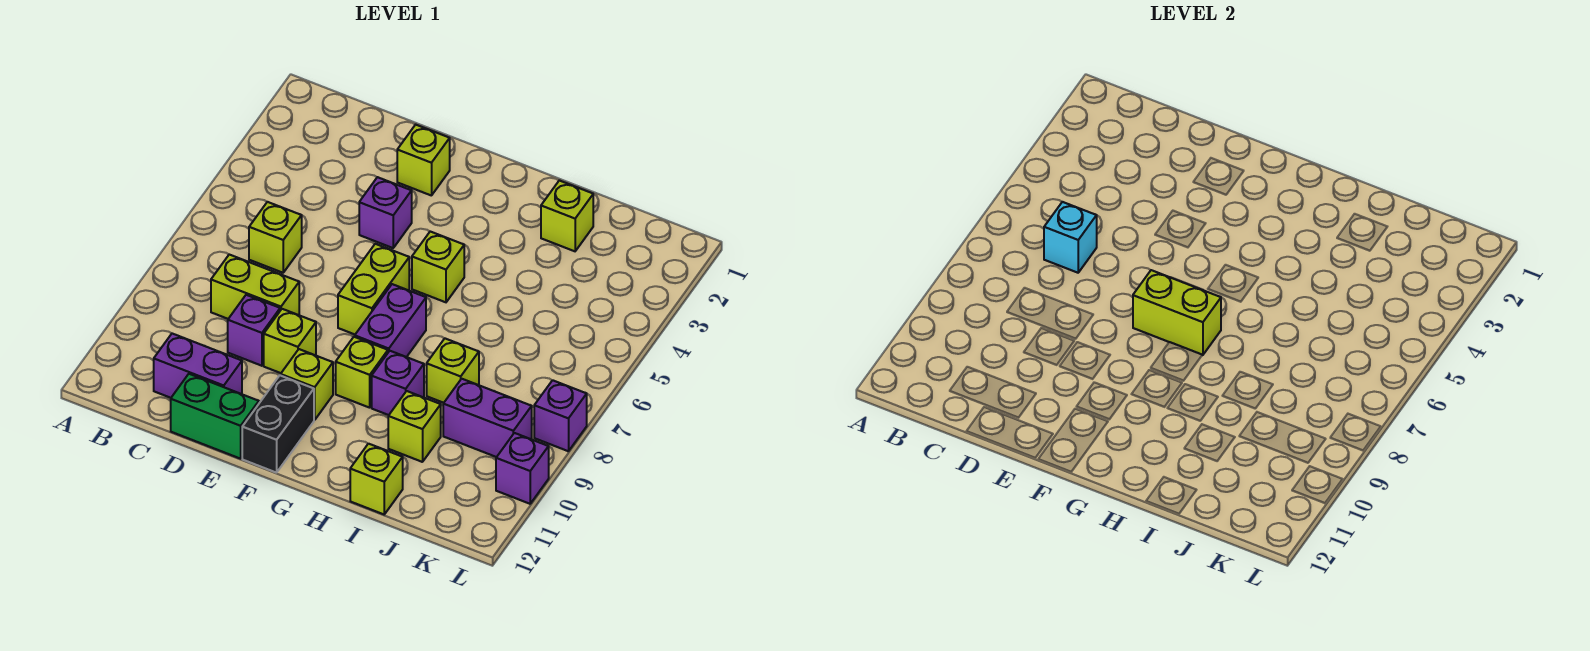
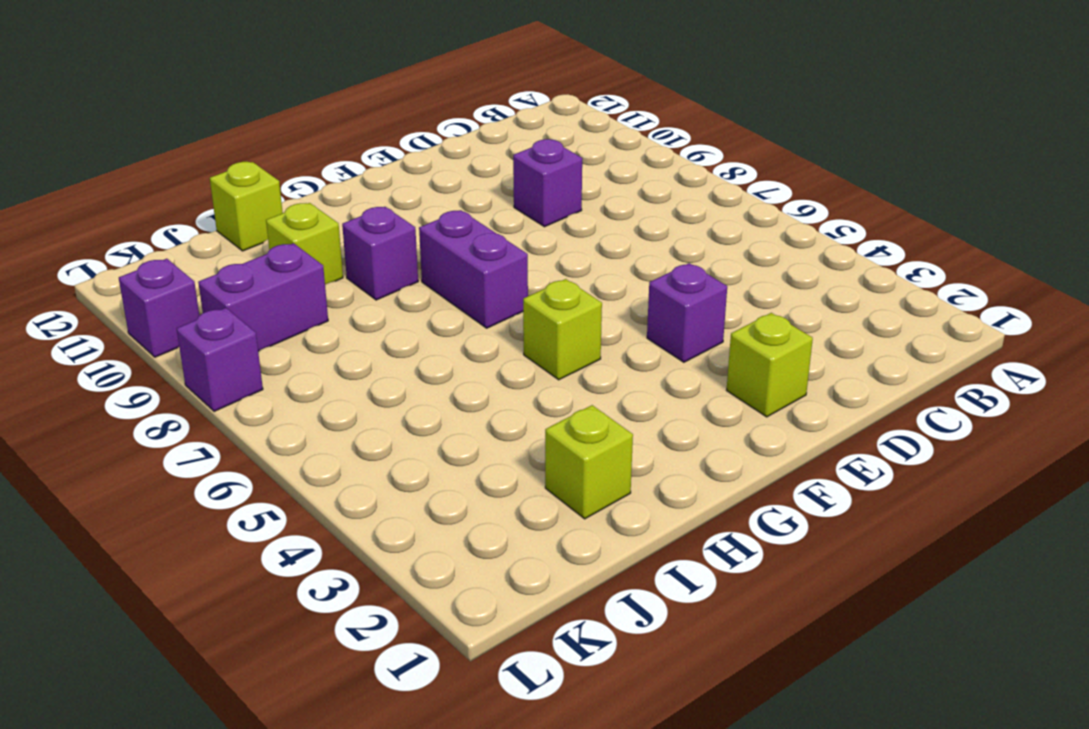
none -> lime brick C6 level 1
none -> lime brick C8:D8 level 1
none -> purple brick C11:D11 level 1

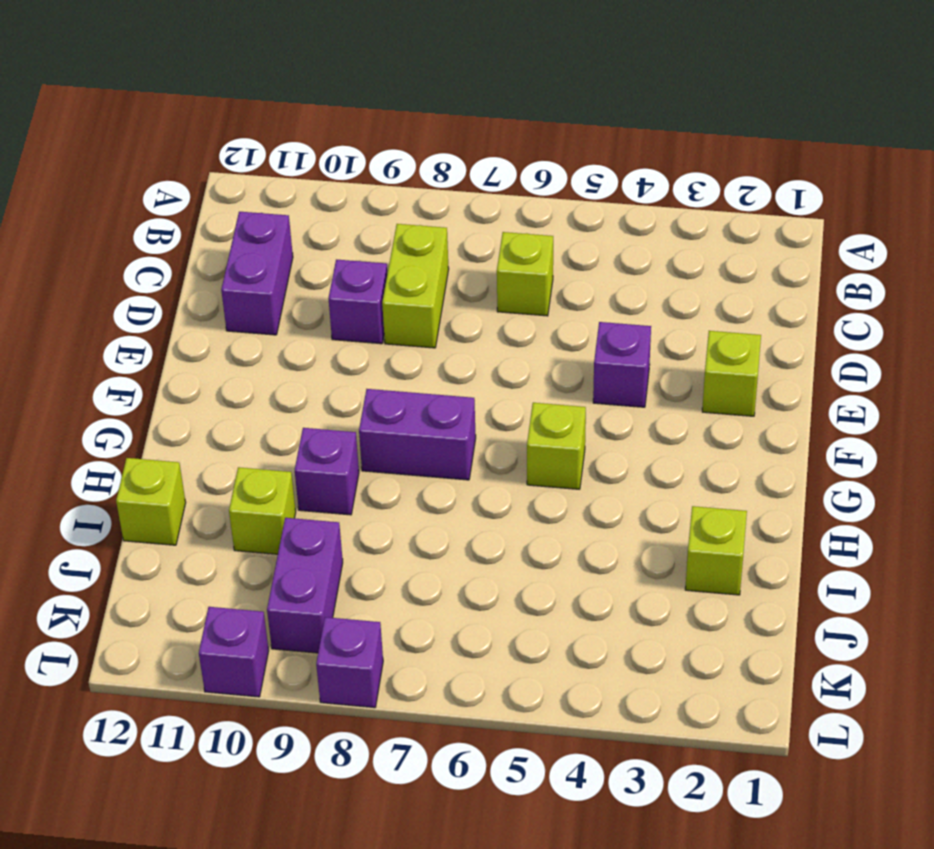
none -> green brick D12:E12 level 1
none -> lime brick E9 level 1
none -> lime brick F6:F7 level 1

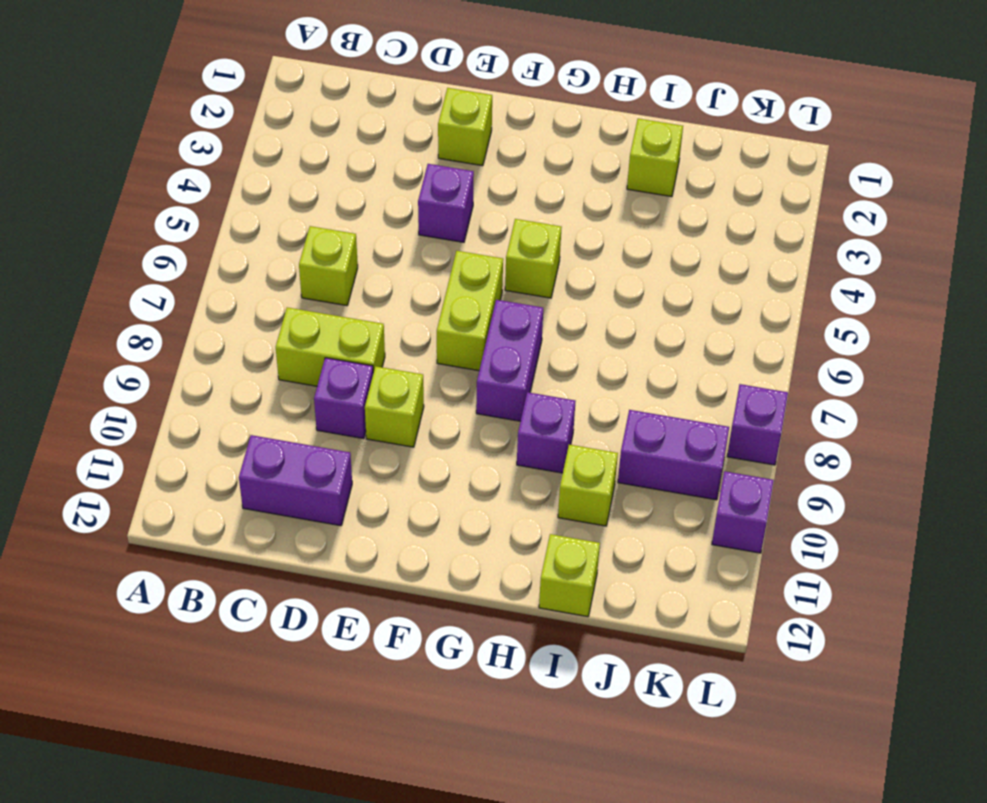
none -> green brick D12:E12 level 1
none -> lime brick F10 level 1
none -> black brick F11:F12 level 1

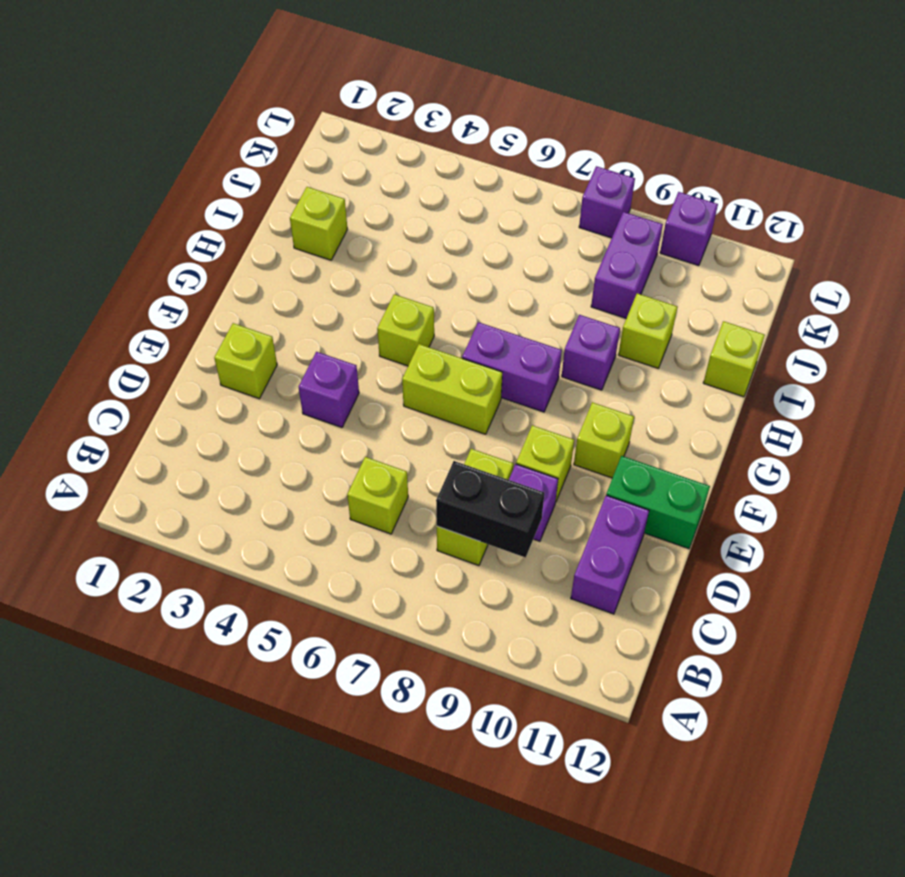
black brick C8:C9 level 2 -> black brick F11:F12 level 1
green brick E11:E12 level 1 -> green brick D12:E12 level 1
none -> lime brick G9 level 1
none -> lime brick I8 level 1
none -> cyan brick C6 level 2

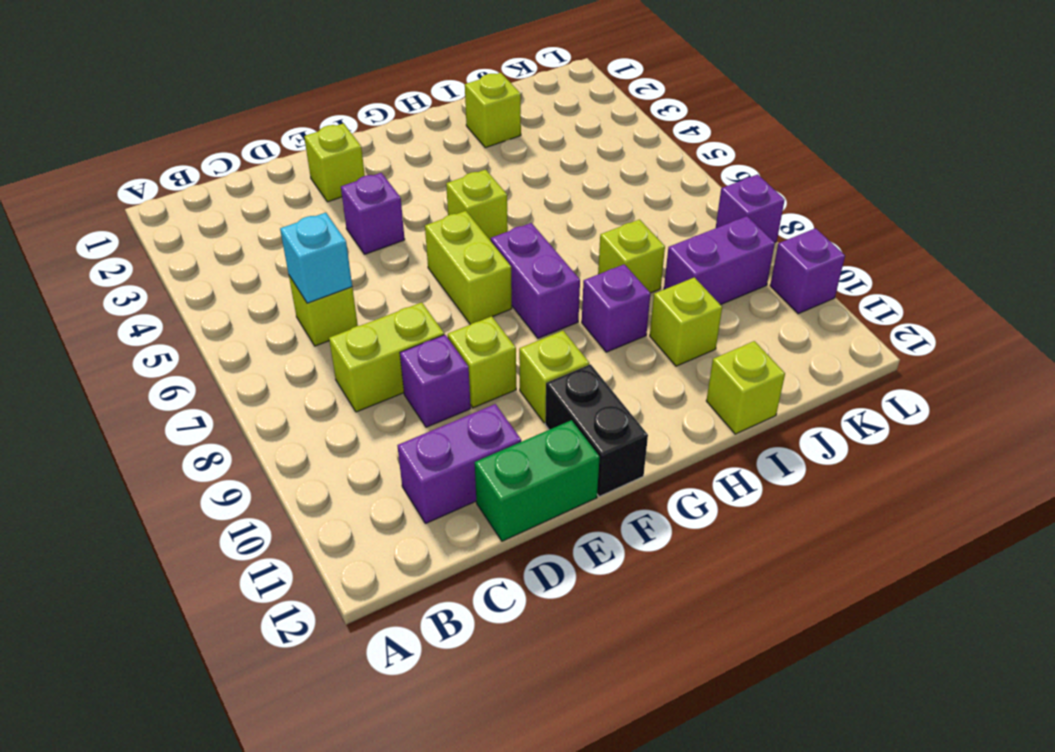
none -> lime brick G9 level 1
none -> lime brick F7:G7 level 2

